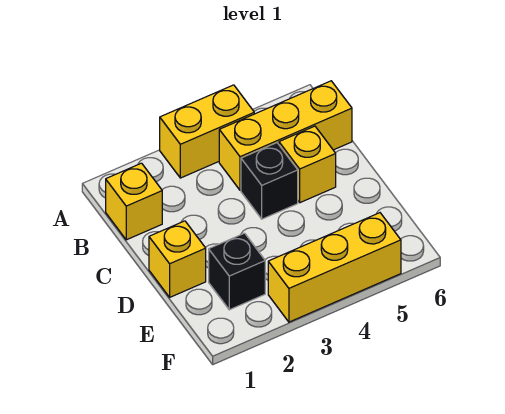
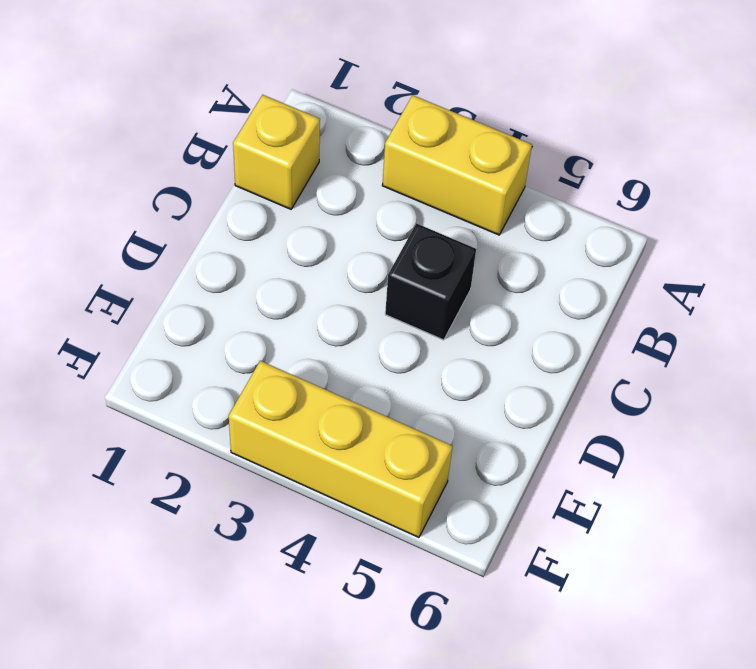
none -> yellow brick B4:B6 level 1
none -> yellow brick C5 level 1

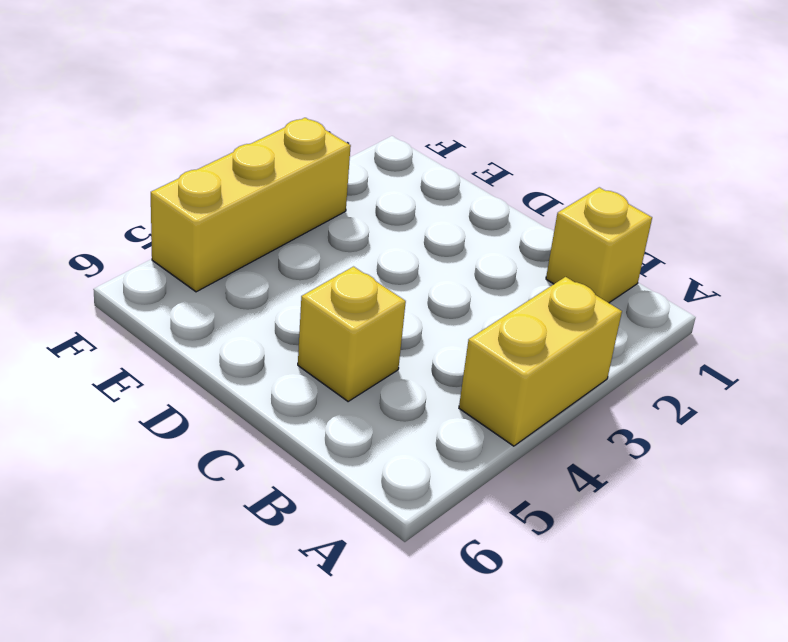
none -> yellow brick B4:B6 level 1
none -> black brick C4 level 1

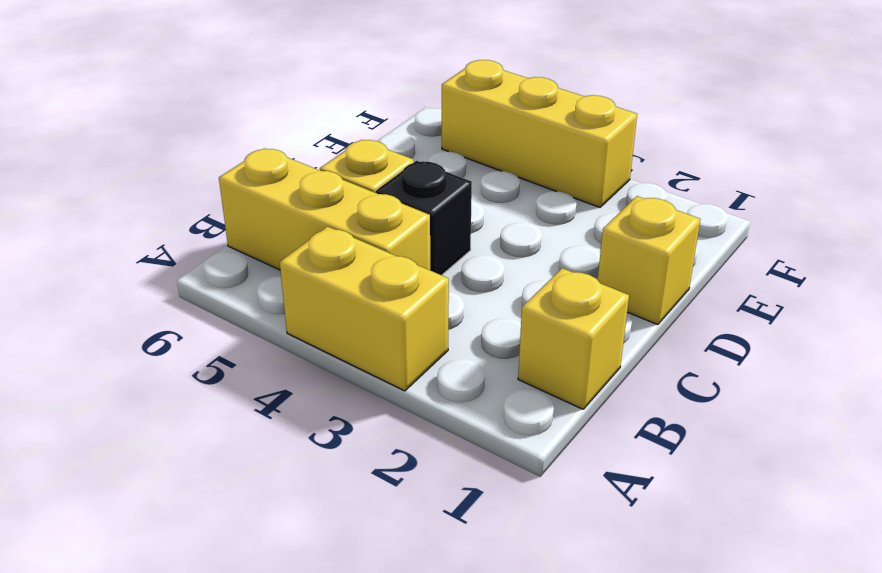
none -> black brick E2 level 1

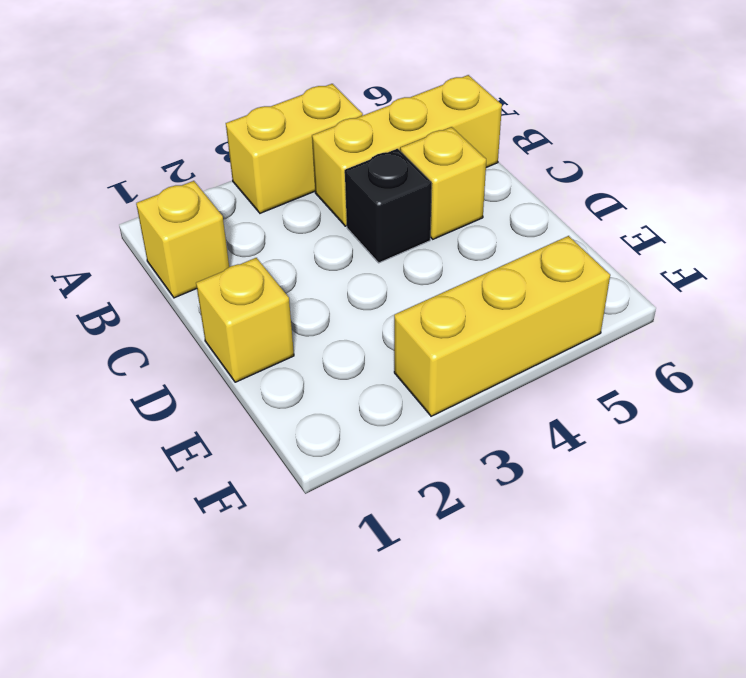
none -> black brick E2 level 1

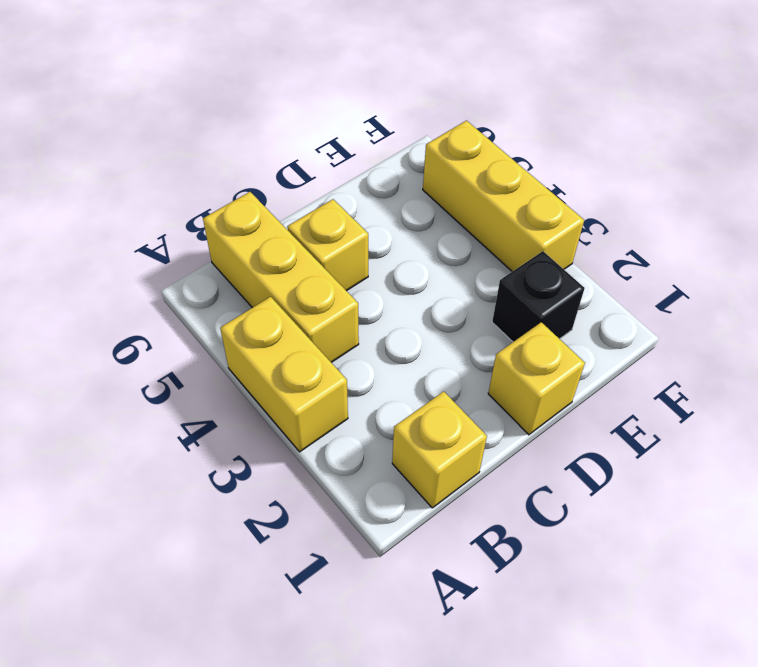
none -> black brick C4 level 1

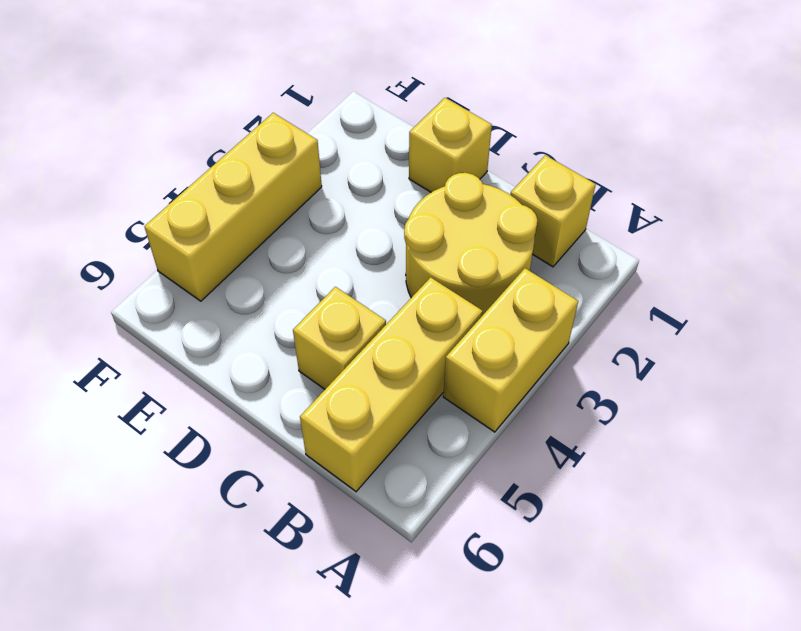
yellow round brick B2:C3 level 1 -> none
none -> black brick C4 level 1
none -> black brick E2 level 1

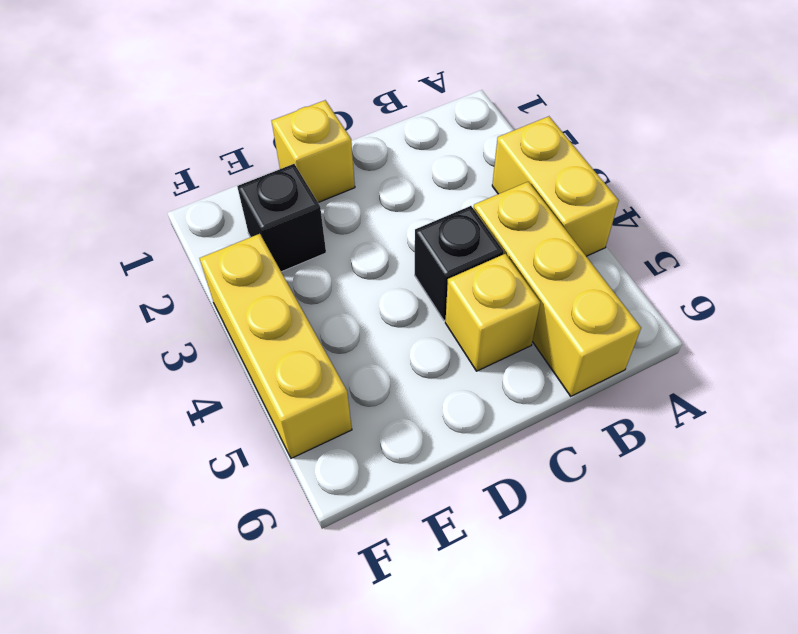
none -> yellow brick B1 level 1

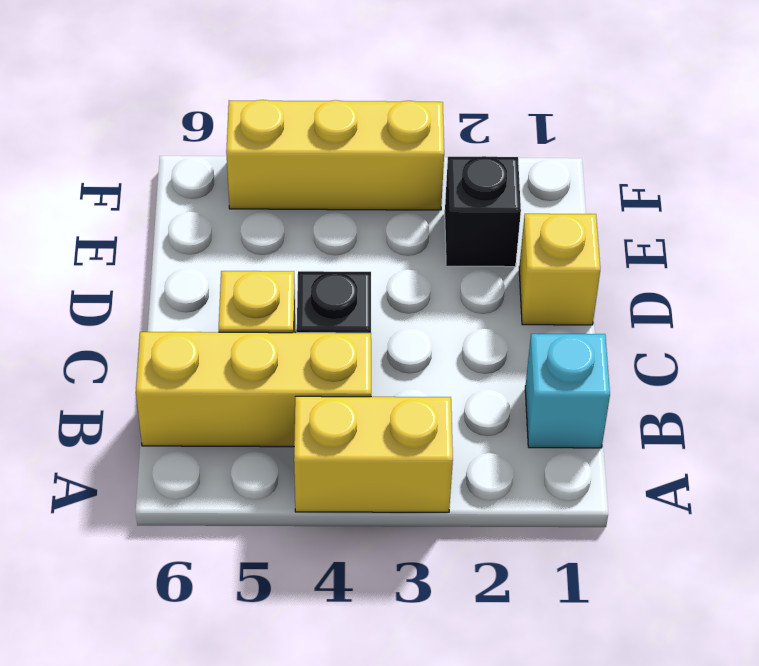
cyan brick B1 level 1 -> yellow brick B1 level 1

